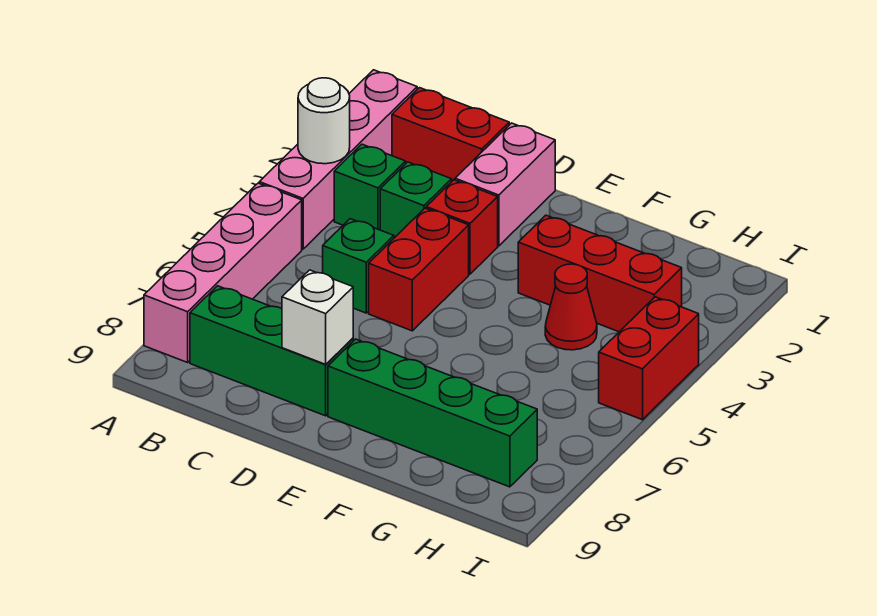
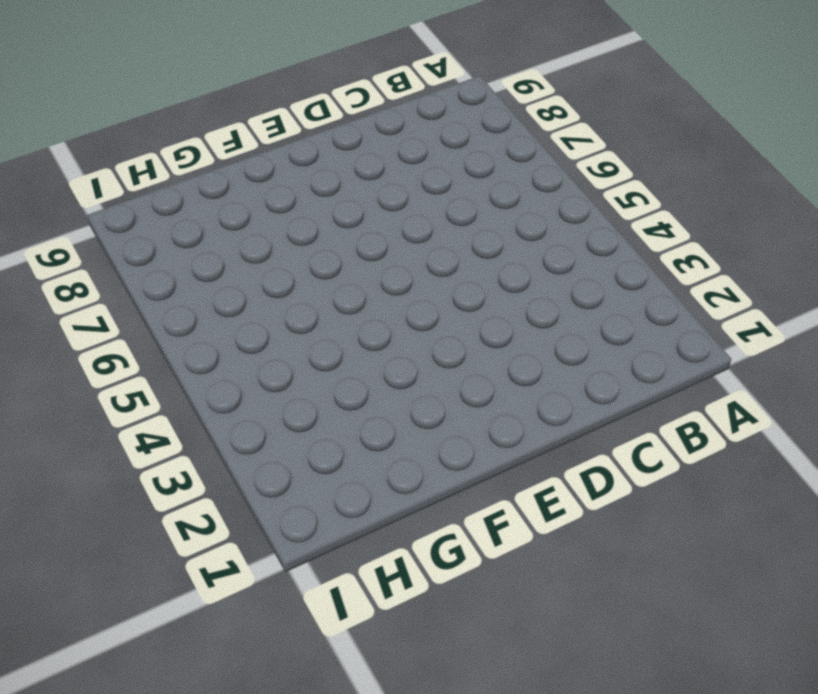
none -> pink brick A1:A4 level 1
none -> pink brick A5:A8 level 1
none -> red brick B1:C1 level 1

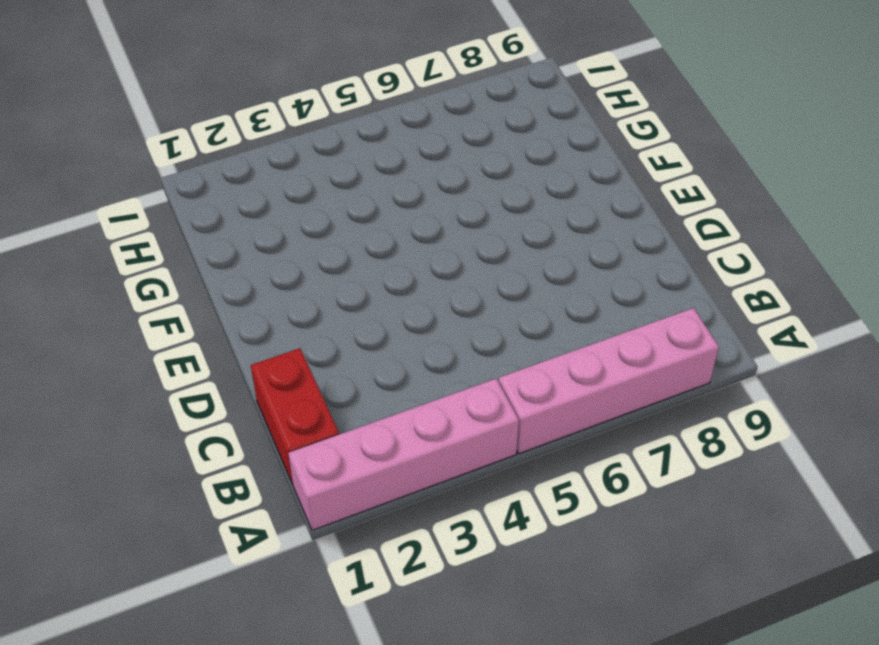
none -> green brick B3 level 1
none -> green brick B8:D8 level 1
none -> green brick C3 level 1

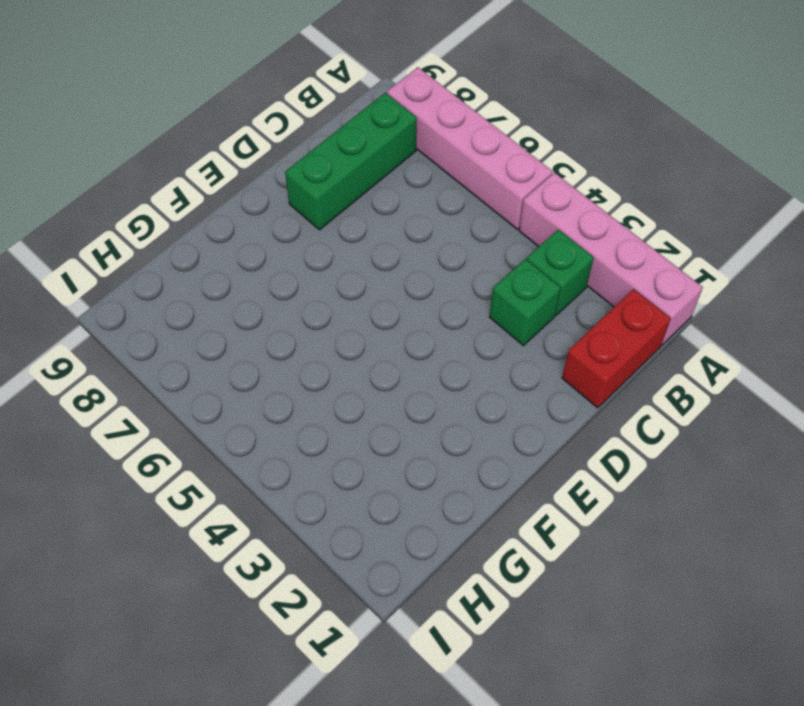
none -> green brick C5 level 1
none -> pink brick D1:D2 level 1
none -> red brick D3 level 1

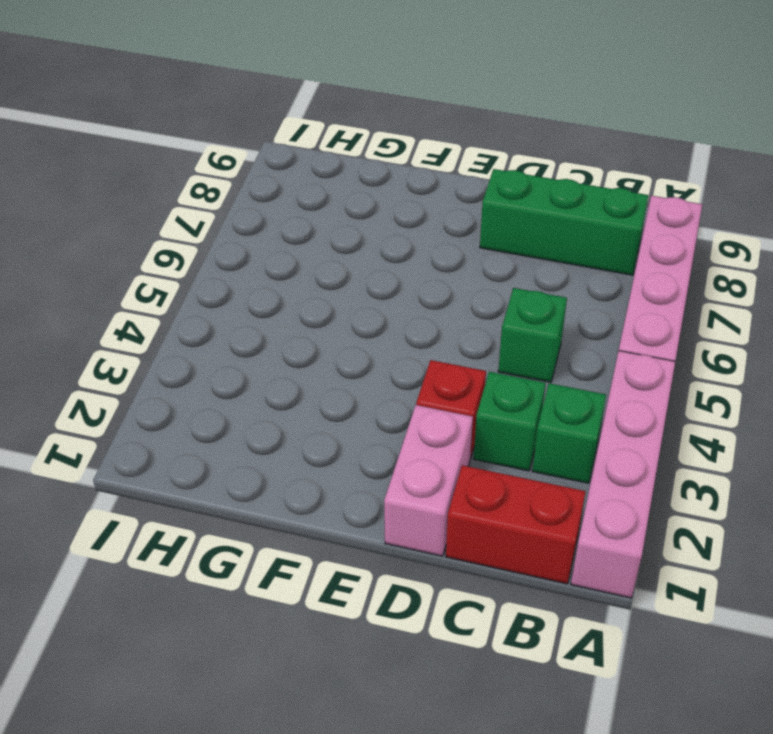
none -> red brick D4:D5 level 1
none -> green brick E8:H8 level 1
none -> red brick F3:H3 level 1

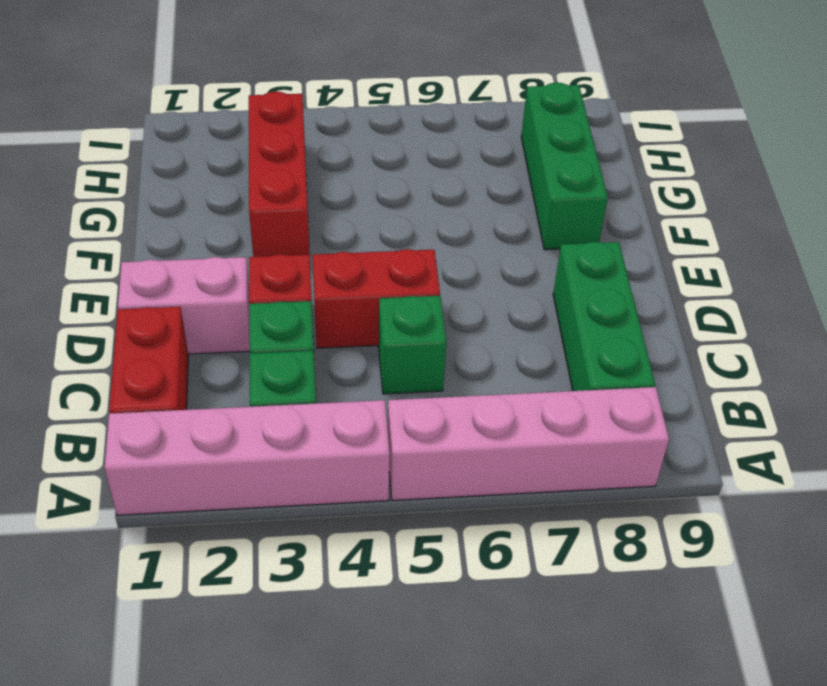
green brick F8:H8 level 1 -> green brick E8:H8 level 1
none -> red cone G4 level 1
none -> red brick I4:I5 level 1
none -> white round brick A3 level 2

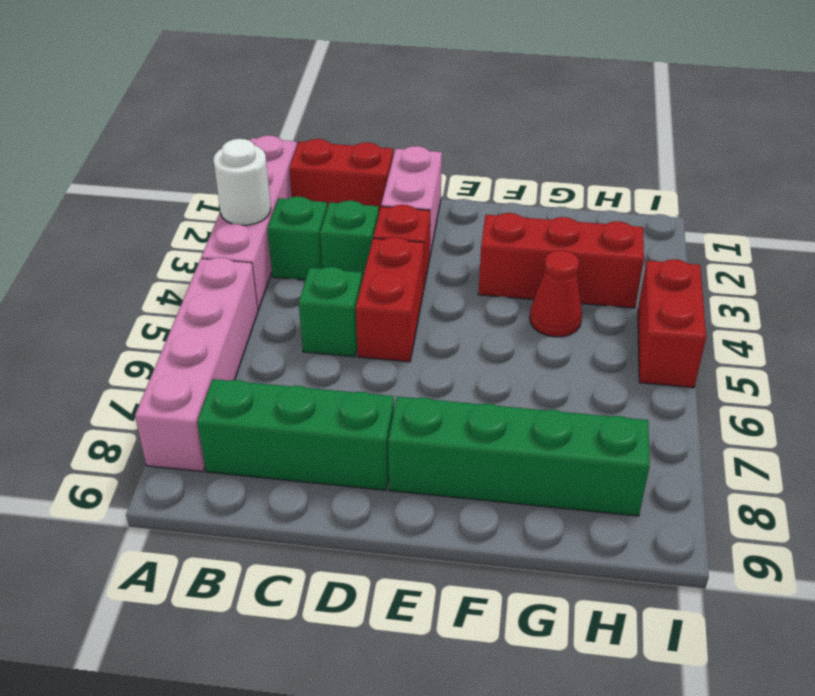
none -> white brick D8 level 2

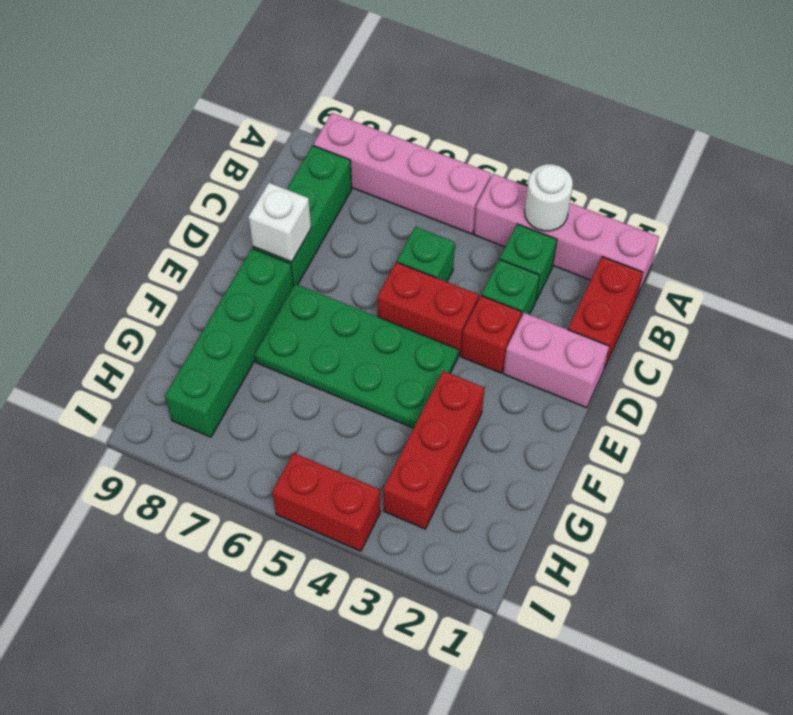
green plate E4:F7 level 1 -> none
none -> red cone G4 level 1

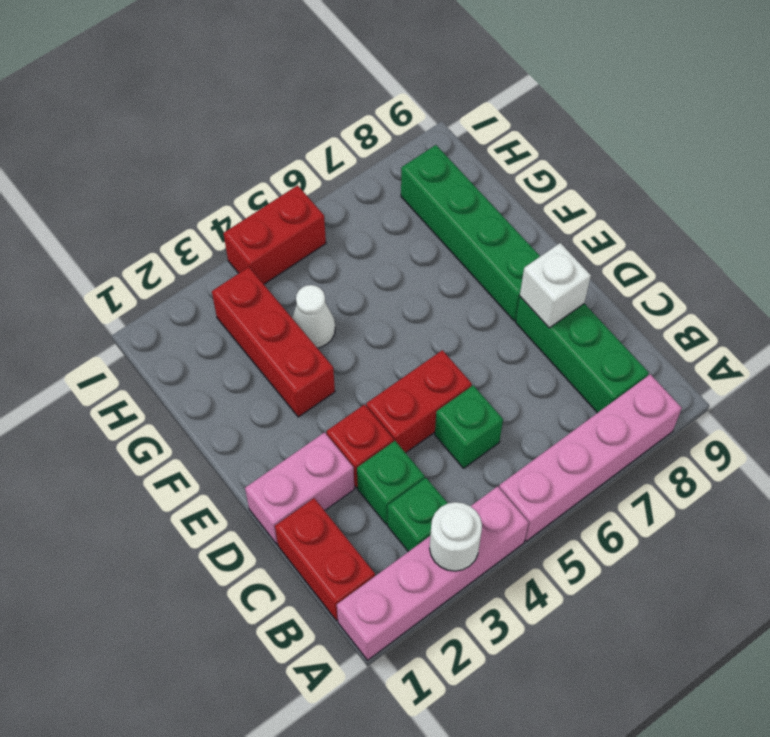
white cone G4 level 1 -> red cone G4 level 1

